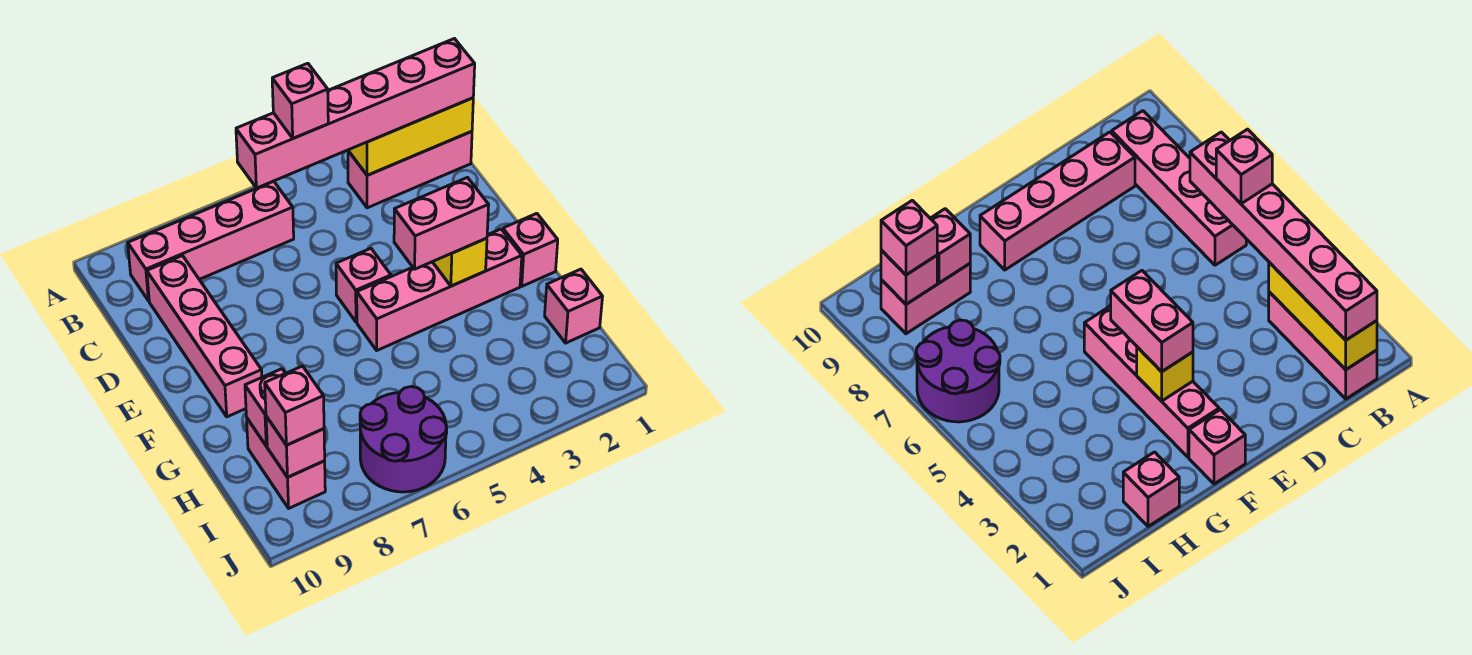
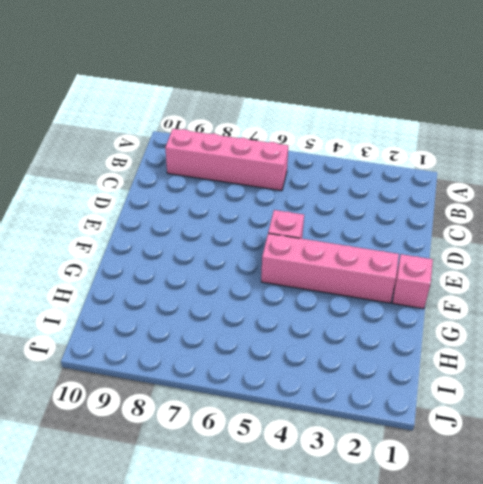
none -> pink brick B1:B3 level 1
none -> pink brick C9:F9 level 1
none -> pink brick H1 level 1

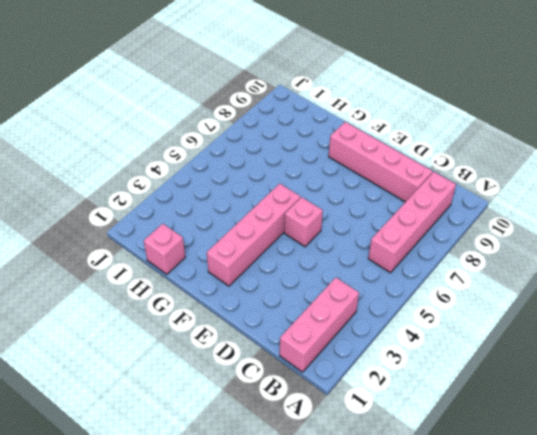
none -> pink brick F1 level 1
none -> pink brick H9:I9 level 1
none -> purple round brick I6:J7 level 1

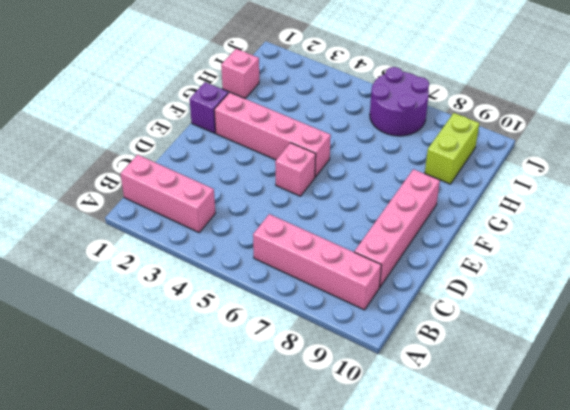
purple brick F1 level 1 -> pink brick F1 level 1
lime brick H9:I9 level 1 -> pink brick H9:I9 level 1
none -> yellow brick B1:B3 level 2
none -> yellow brick F3 level 2
none -> pink brick H9 level 2

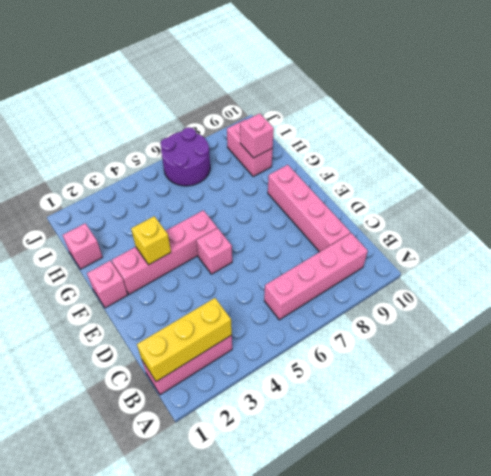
none -> pink brick I9 level 2
none -> pink brick B1:B6 level 3
none -> pink brick F3:F4 level 3

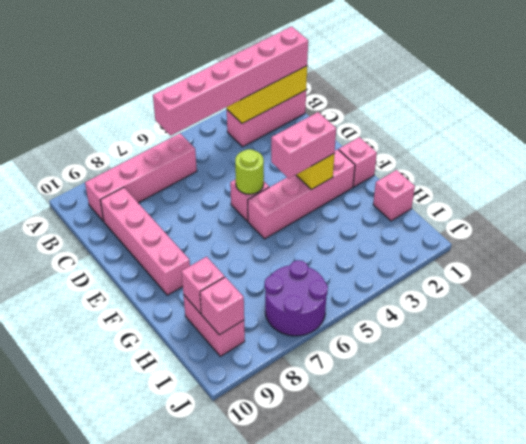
lime round brick E5 level 2 -> none
none -> pink brick I9 level 3
none -> pink brick B5 level 4

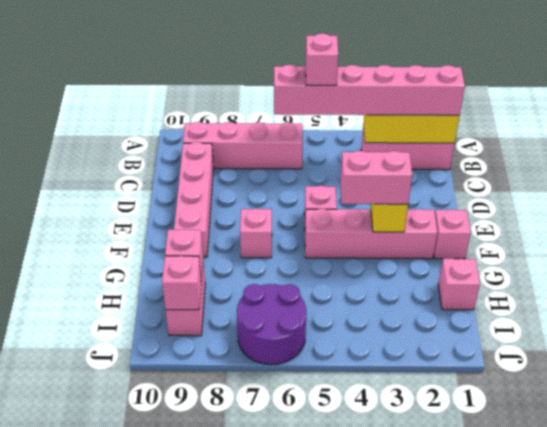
pink brick F7 level 1 -> pink brick I9 level 3

